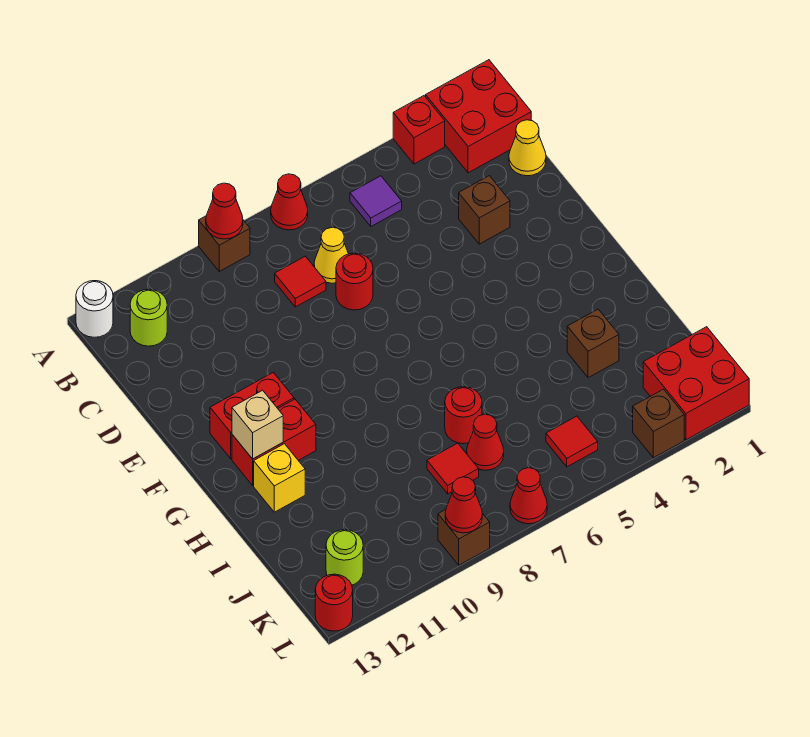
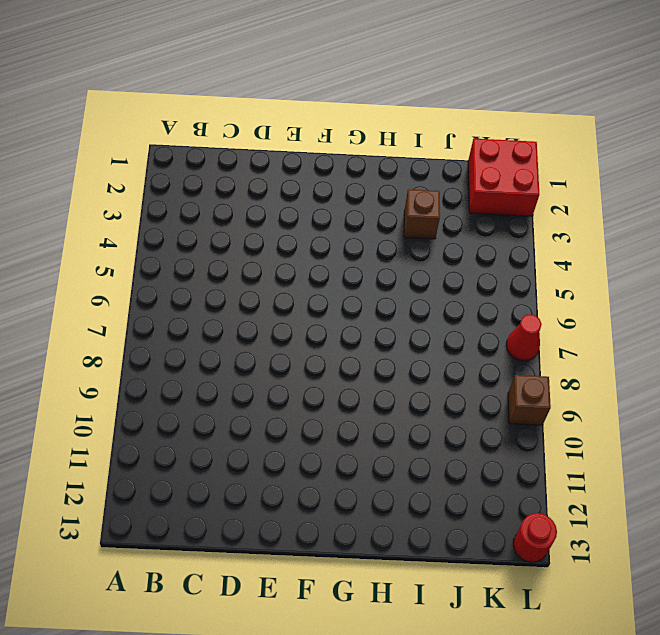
none -> red brick A1:B2 level 1
none -> red brick A3 level 1
none -> red cone A7 level 1

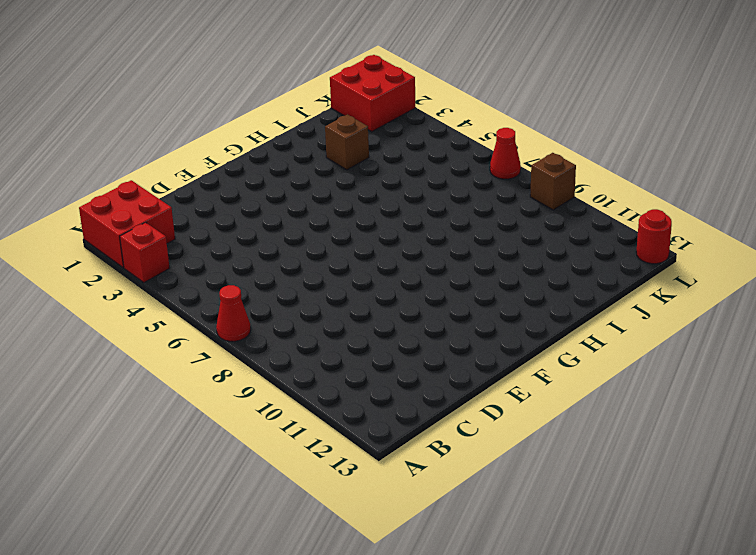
none -> brown brick A9 level 1
none -> white round brick A13 level 1
none -> purple tile B5 level 1

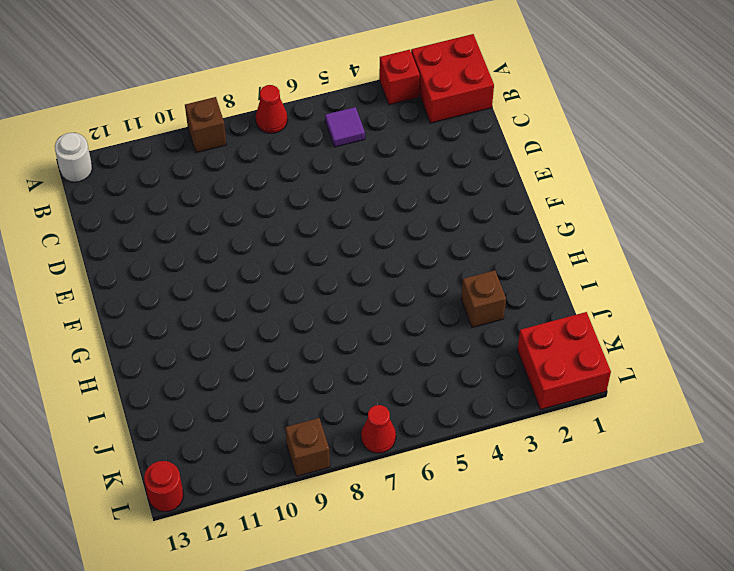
none -> lime round brick B12 level 1
none -> yellow cone C1 level 1
none -> yellow cone C7 level 1

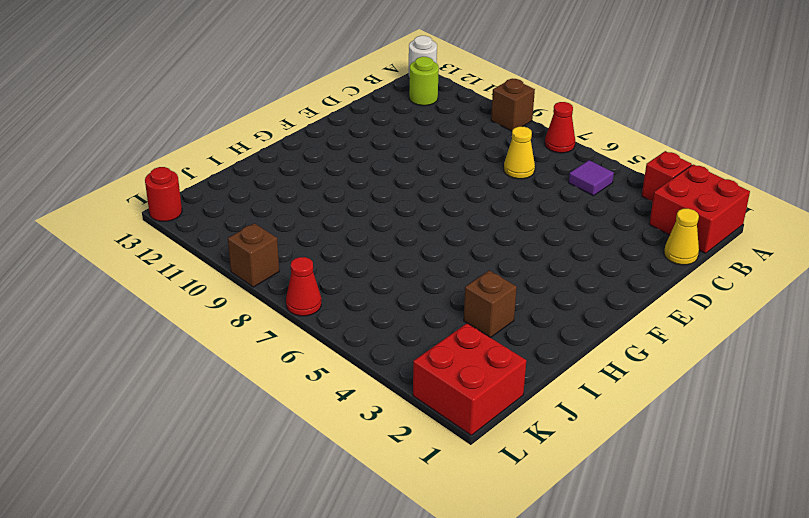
none -> red tile C8 level 1
none -> brown brick D3 level 1
none -> red round brick D7 level 1

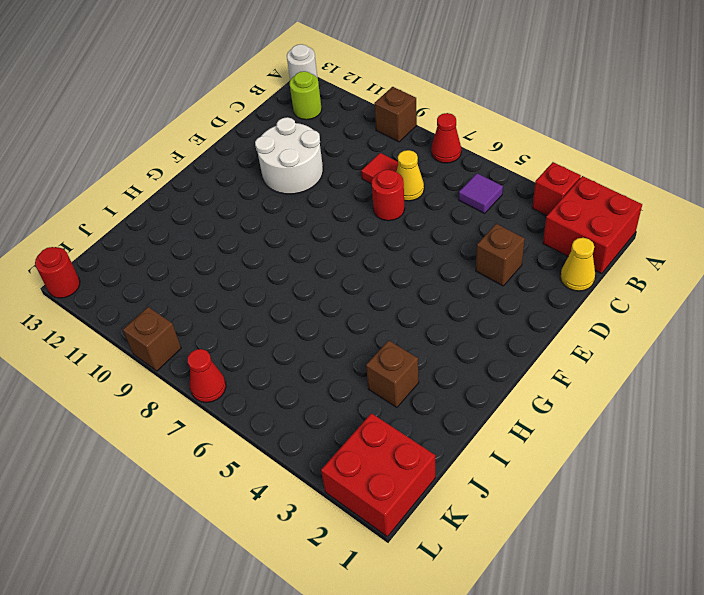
white round brick D10:E11 level 1 -> none
none -> red brick F11:F12 level 1
none -> red brick G11:G12 level 1
none -> yellow brick H12 level 1

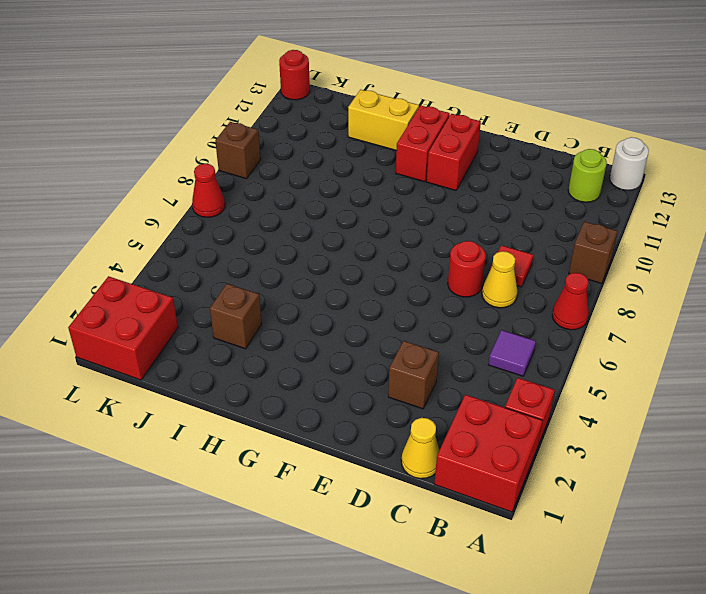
yellow brick H12:I12 level 1 -> yellow brick H12 level 1
none -> red round brick I7 level 1
none -> red cone J7 level 1
none -> red tile J8 level 1

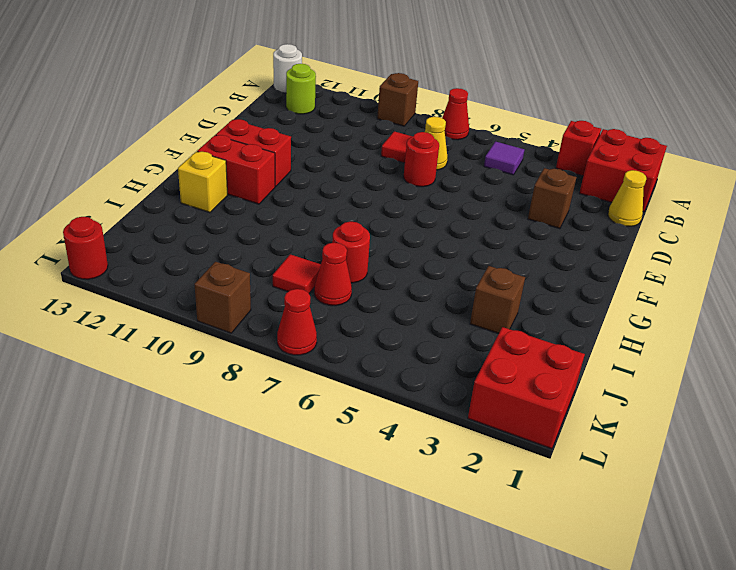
none -> red tile K5 level 1
none -> lime round brick K12 level 1
none -> brown brick L3 level 1

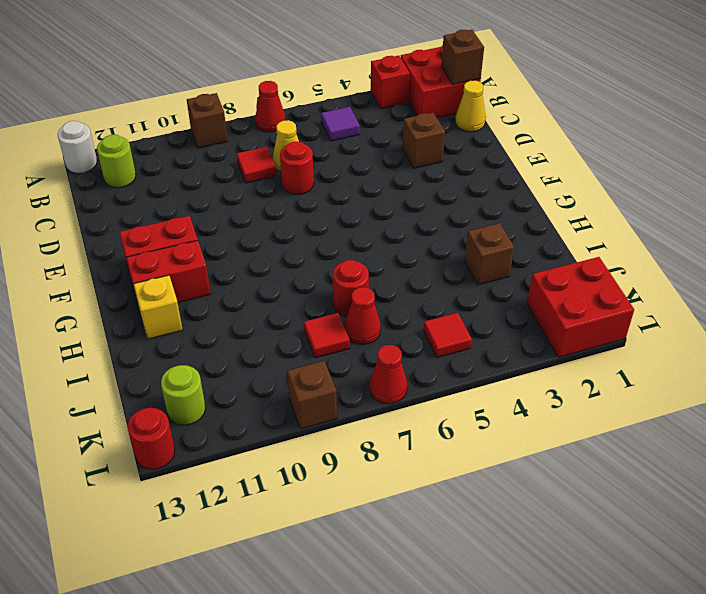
brown brick B1 level 2 -> brown brick L3 level 1
none -> red cone A9 level 2
none -> tan brick G12 level 2
none -> red cone L9 level 2

